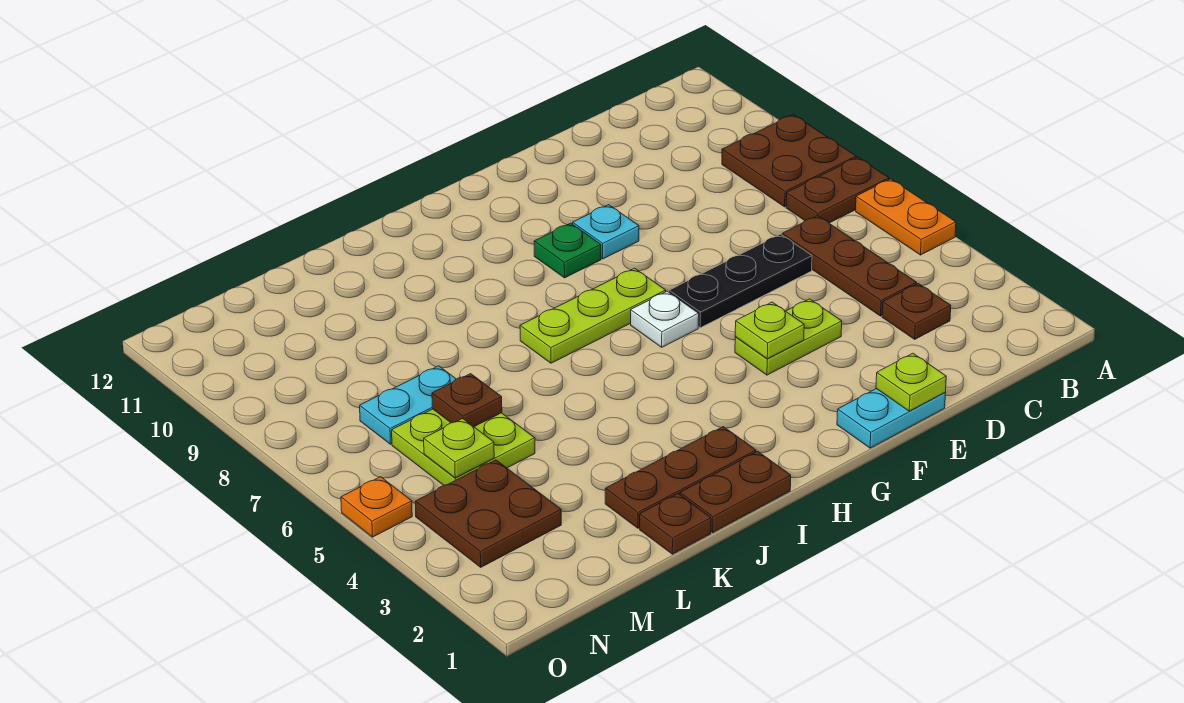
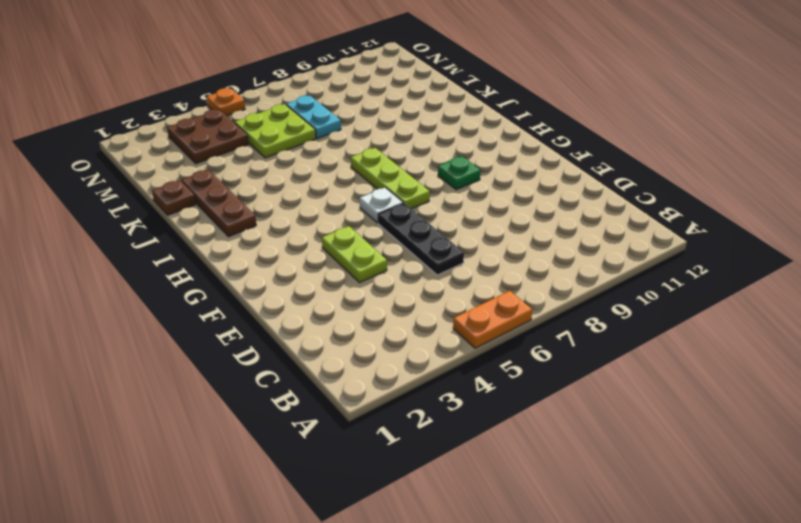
none -> brown plate A7:B7 level 1
none -> brown plate A8:B9 level 1
none -> brown plate C3 level 1

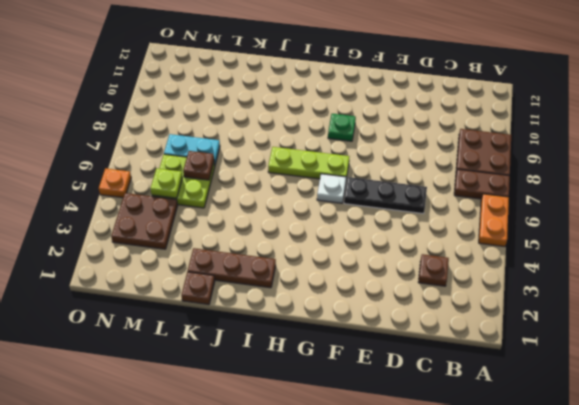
none -> brown plate C4:C6 level 1
none -> cyan plate E1:F1 level 1
none -> lime plate E4:F4 level 1

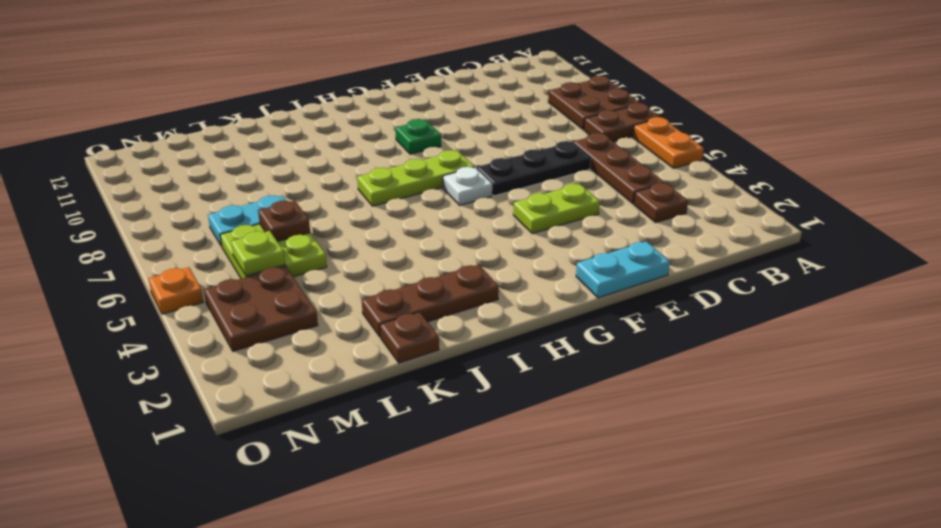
none -> cyan plate F9 level 1
none -> brown plate I1:J1 level 1
none -> lime plate E1 level 2

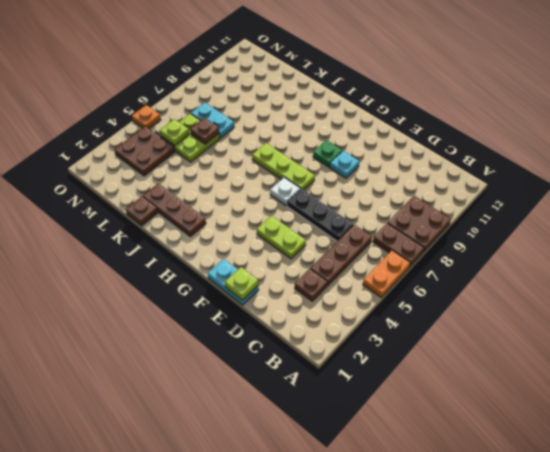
none -> brown plate I1:J1 level 1
none -> lime plate F4 level 2

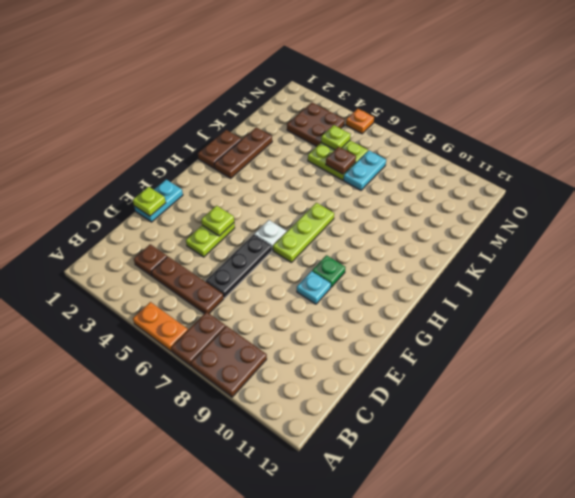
none -> brown plate K1 level 1

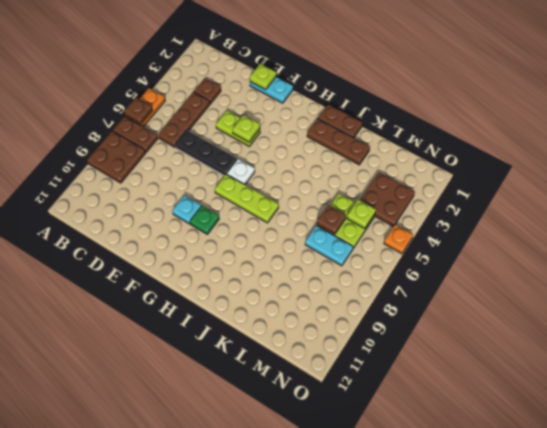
brown plate A6 level 2 -> brown plate K1 level 1

